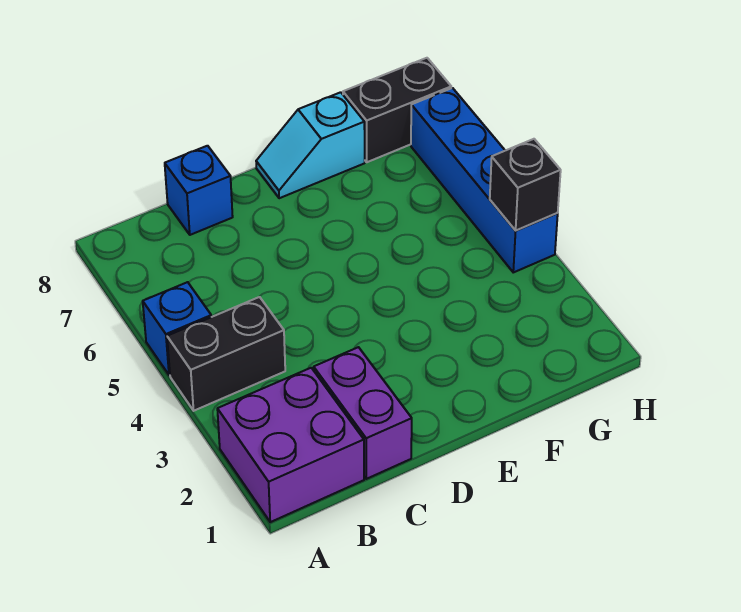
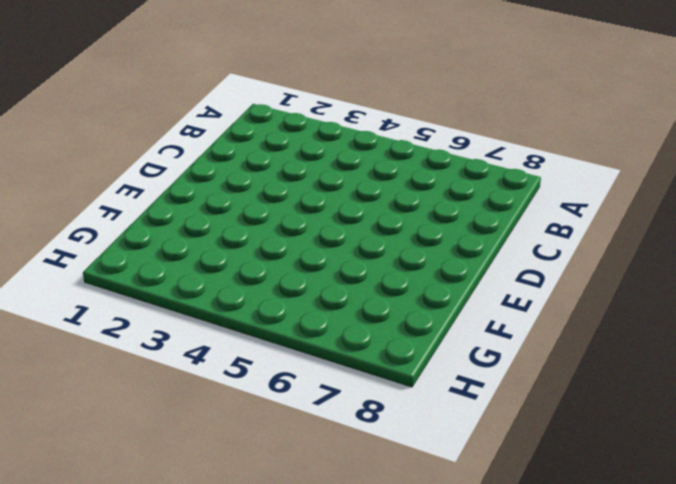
none -> purple brick A1:B2 level 1
none -> black brick A4:B4 level 1

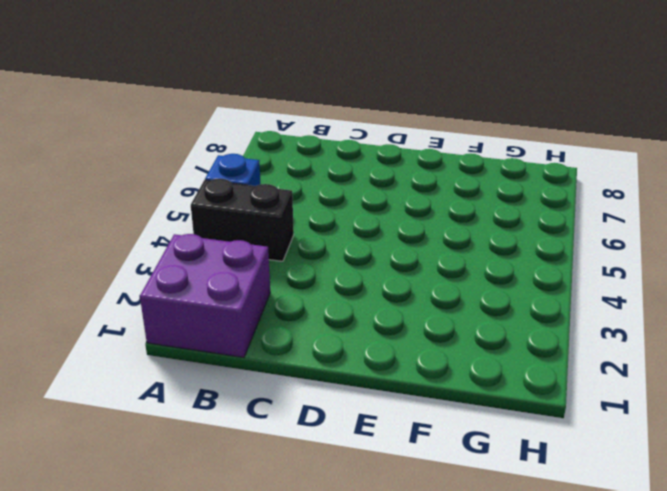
none -> purple brick C1:C2 level 1
none -> blue brick C8 level 1

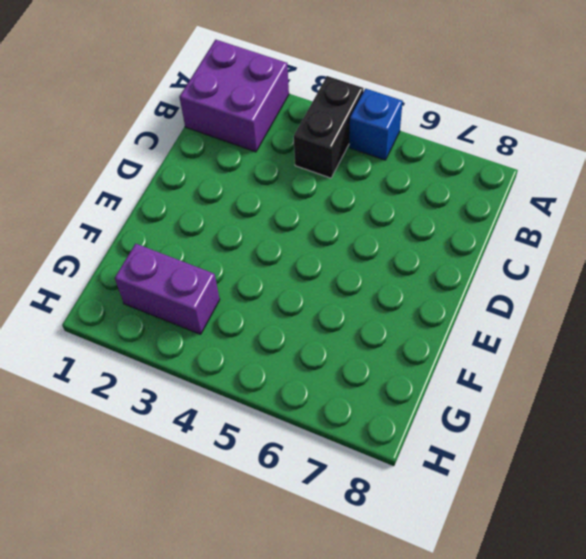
purple brick G2:G3 level 1 -> purple brick C1:C2 level 1
none -> blue brick C8 level 1
none -> cyan slope E8:F8 level 1 top F

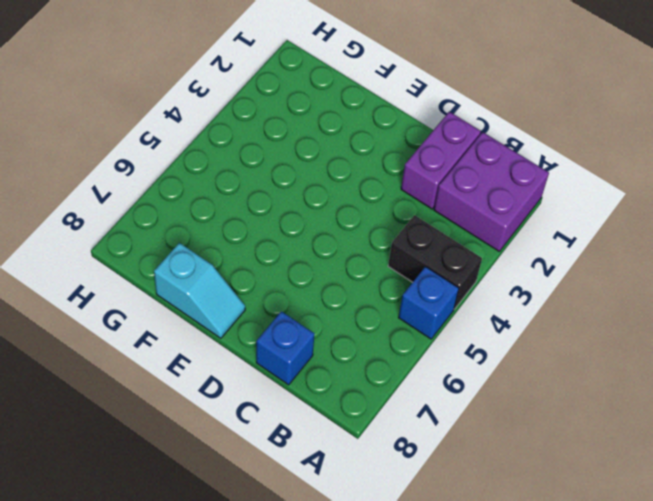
none -> black brick G8:H8 level 1
none -> blue brick H4:H7 level 1

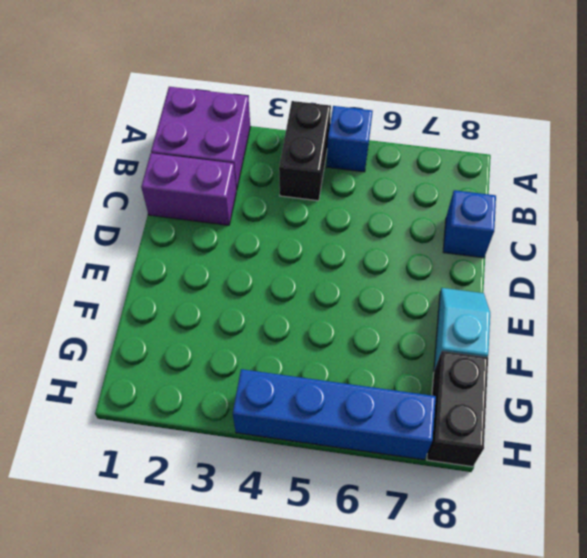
none -> black brick H4 level 2

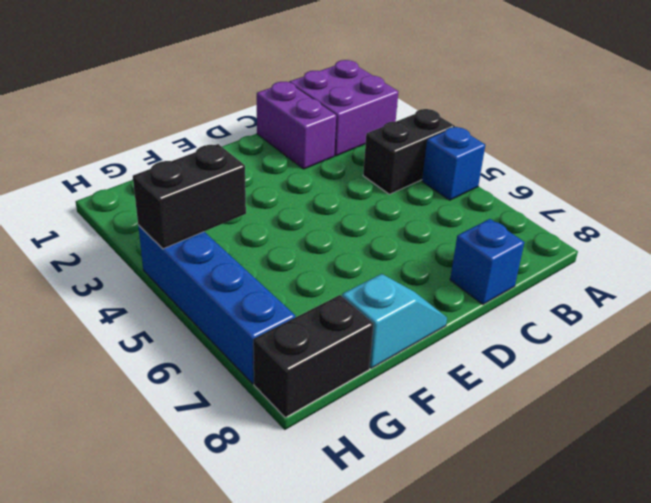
black brick G4:H4 level 2 -> black brick H4 level 2

